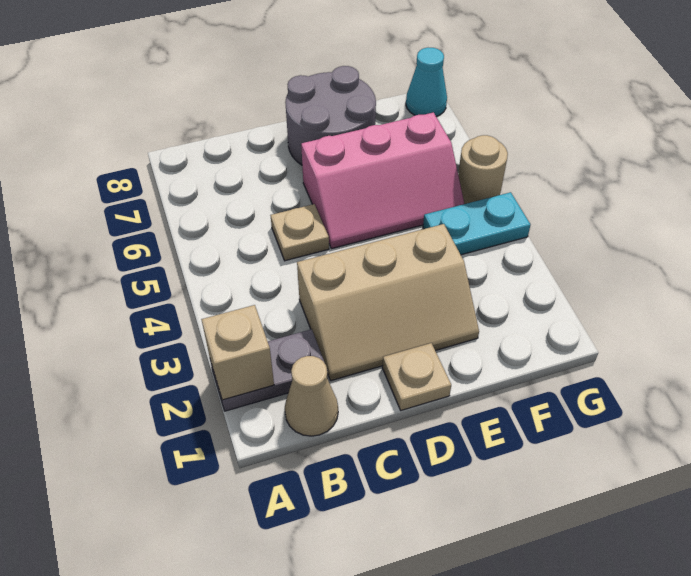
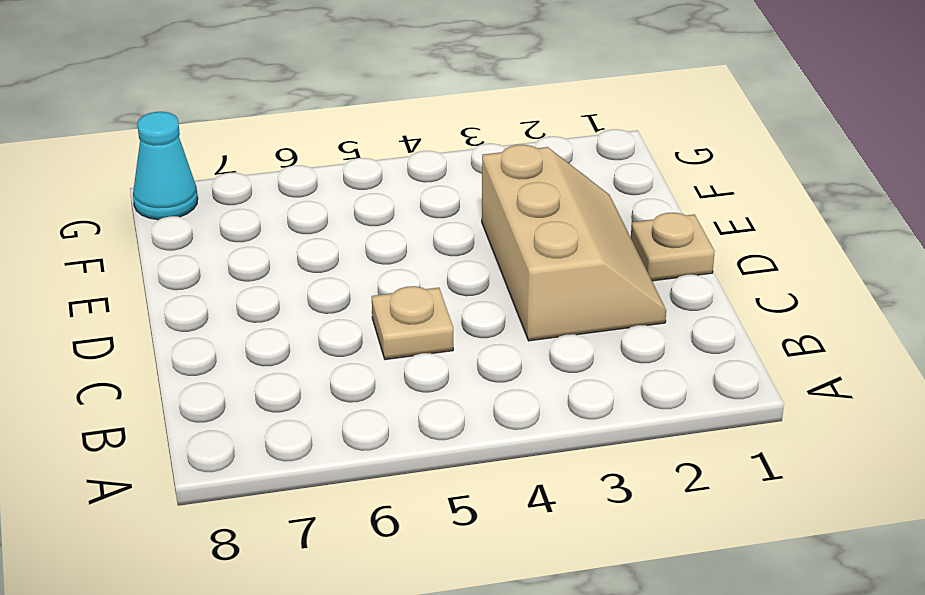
none -> grey plate A2:B2 level 1
none -> tan cone B1 level 1

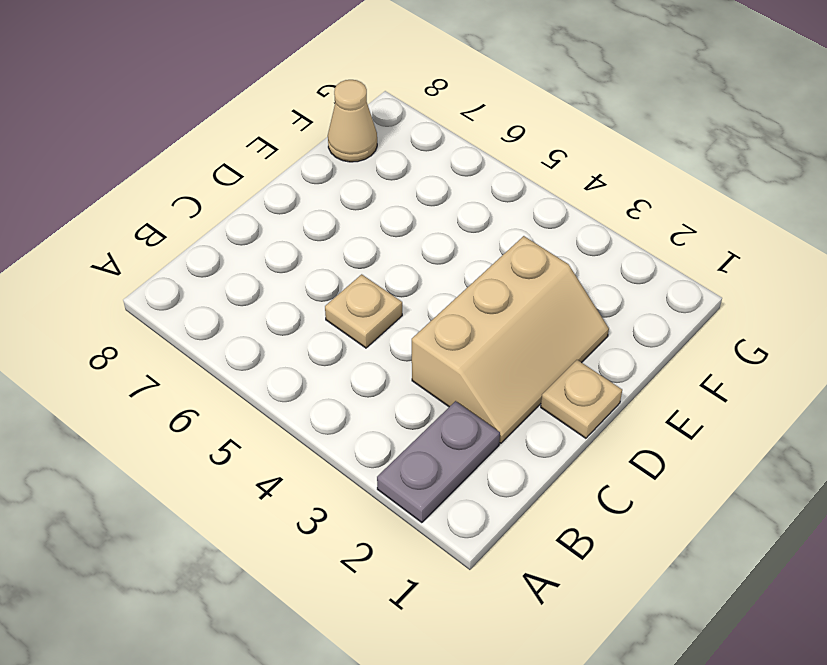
tan cone F8 level 1 -> tan cone B1 level 1
none -> pink slope D5:F6 level 1 top 6
none -> grey round brick D7:E8 level 1

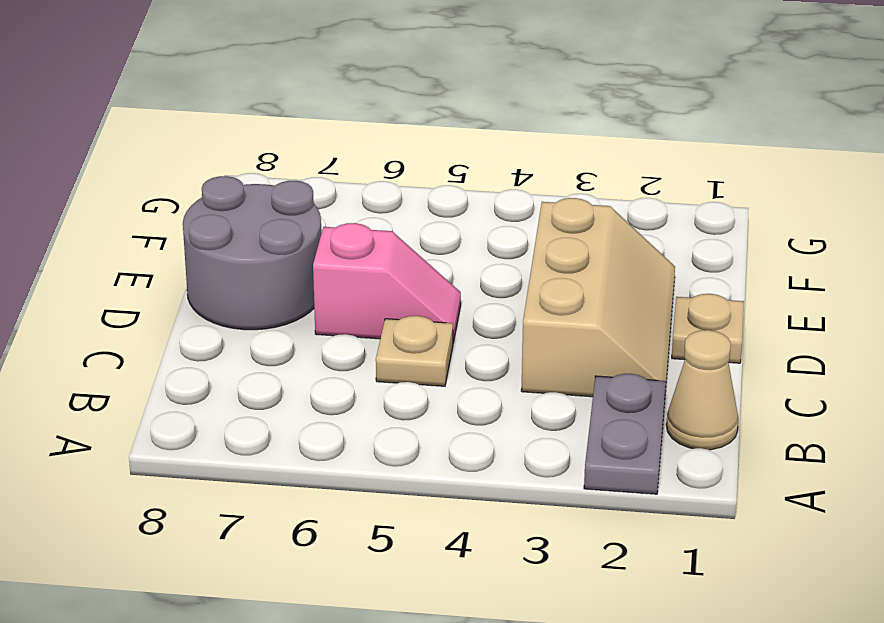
pink slope D5:D6 level 1 top 6 -> pink slope D5:F6 level 1 top 6
none -> cyan plate F4:G4 level 1
none -> tan round brick G5 level 1

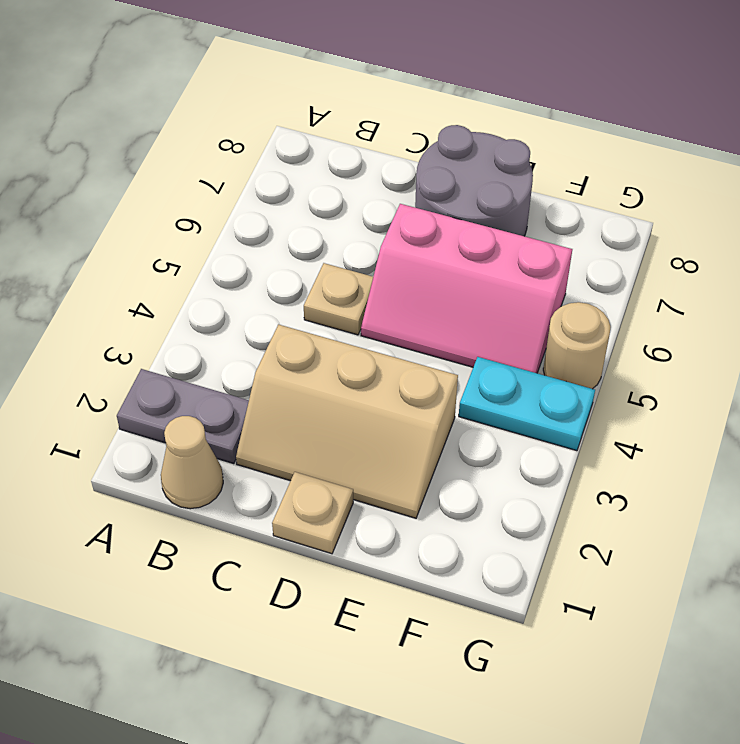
none -> cyan cone G8 level 1
none -> tan brick A2 level 2

